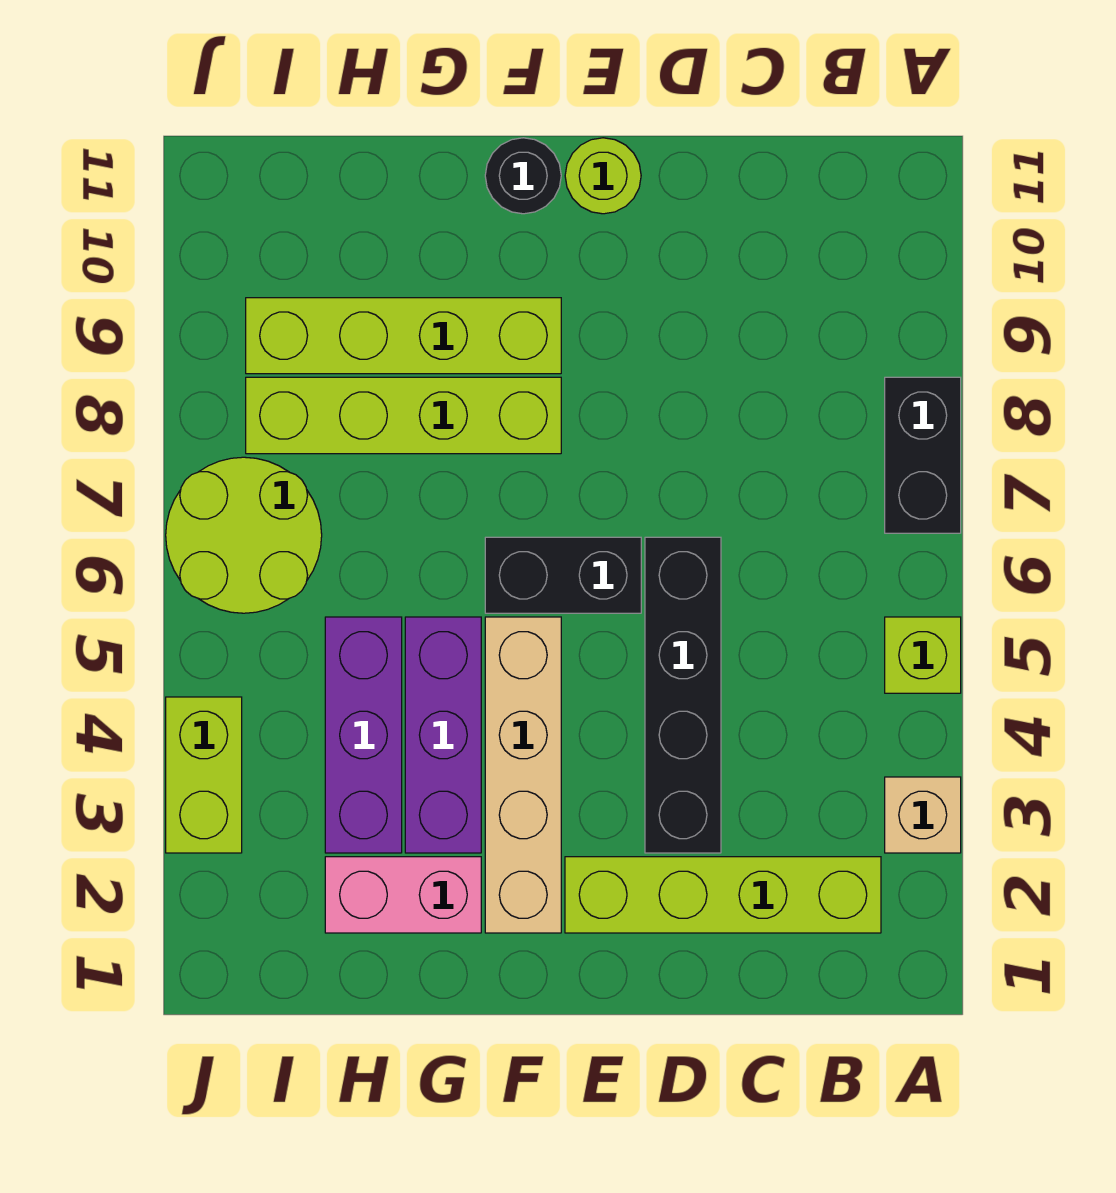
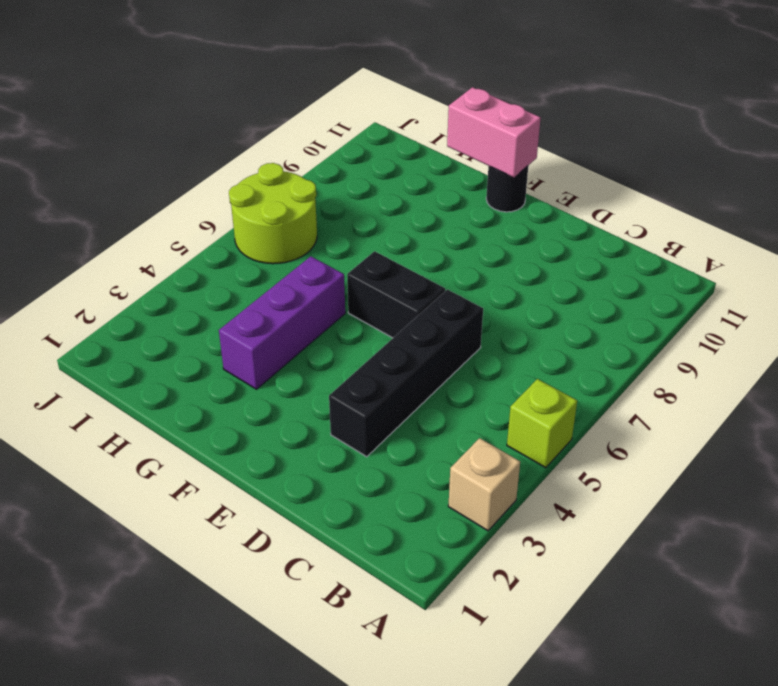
pink brick F11:G11 level 2 -> pink brick G2:H2 level 1
none -> black brick A7:A8 level 1
none -> lime brick B2:E2 level 1
none -> lime round brick E11 level 1

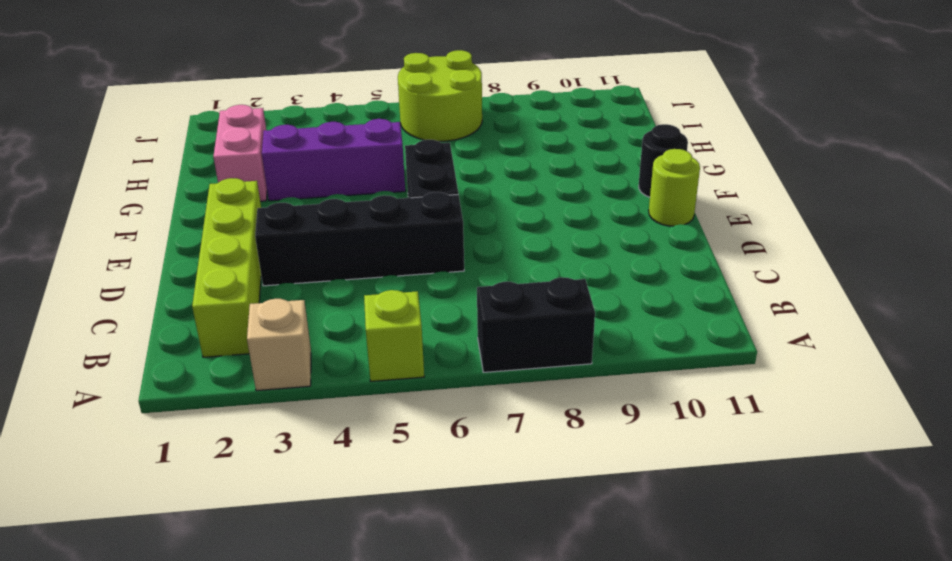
none -> tan brick F2:F5 level 1
none -> lime brick F8:I8 level 1
none -> lime brick F9:I9 level 1

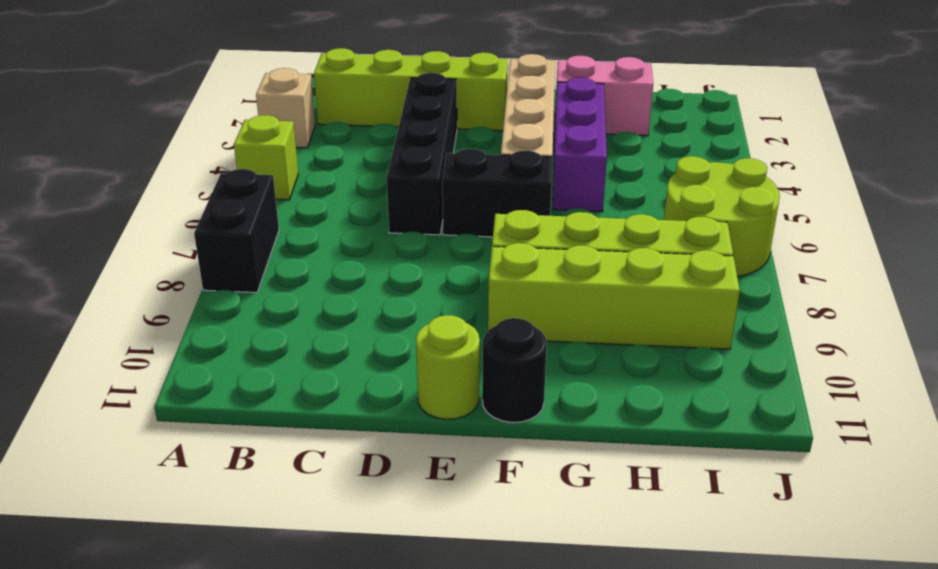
none -> purple brick H3:H5 level 1
none -> lime brick J3:J4 level 1

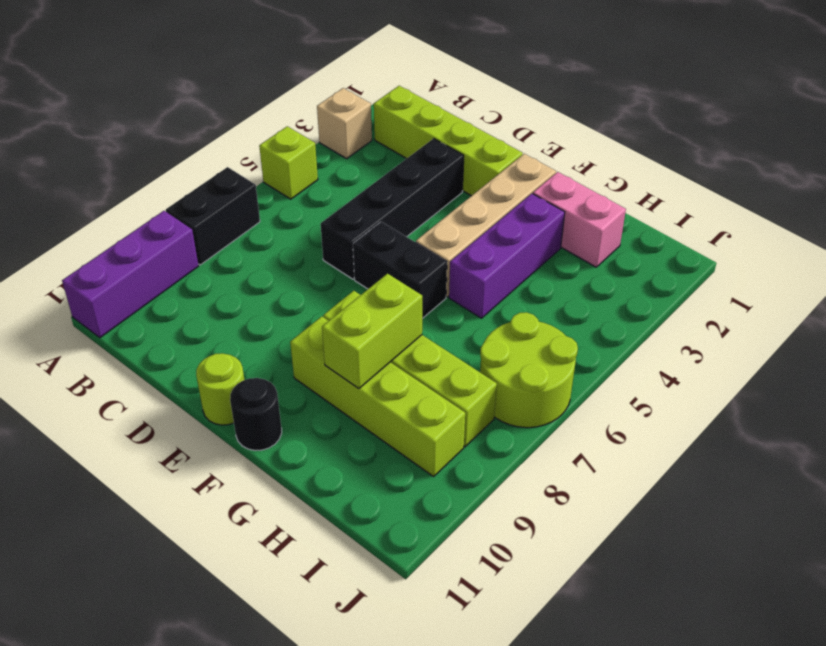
purple brick A9:A11 level 1 -> purple brick H3:H5 level 1
lime brick G8:G9 level 2 -> lime brick J3:J4 level 1

